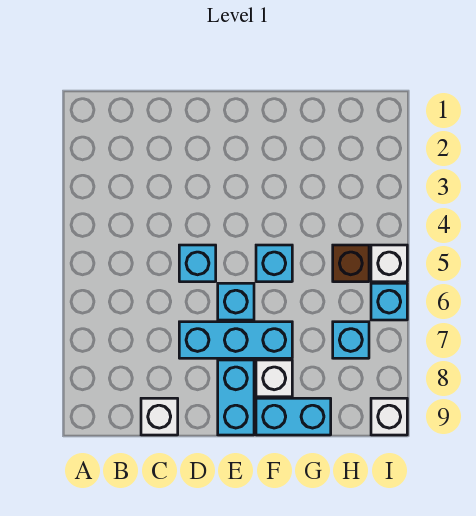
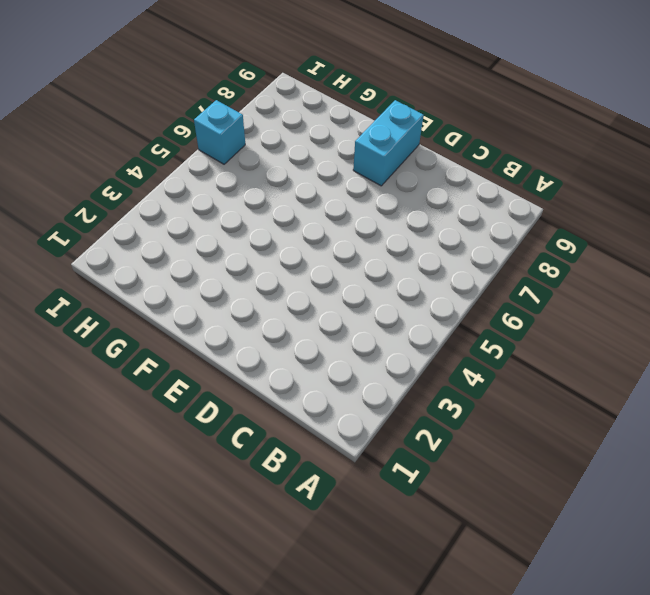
none -> white brick C9 level 1
none -> cyan brick D5 level 1
none -> cyan brick D7:F7 level 1

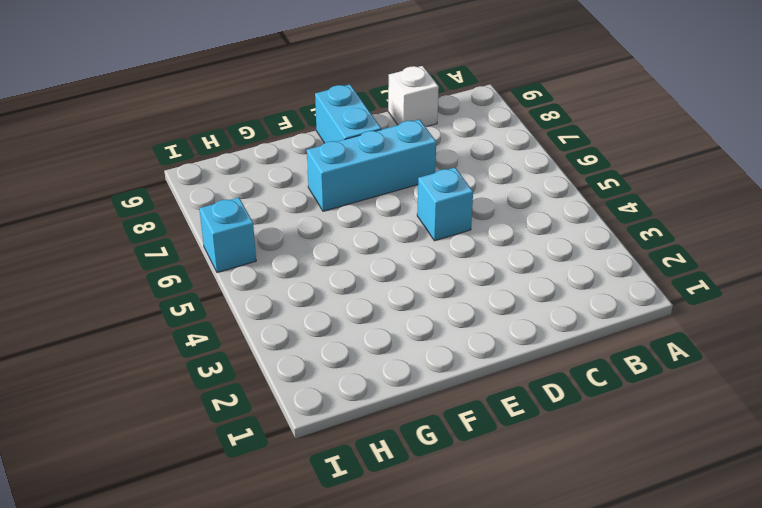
none -> cyan brick E6 level 1
none -> cyan brick F5 level 1
none -> white brick F8 level 1

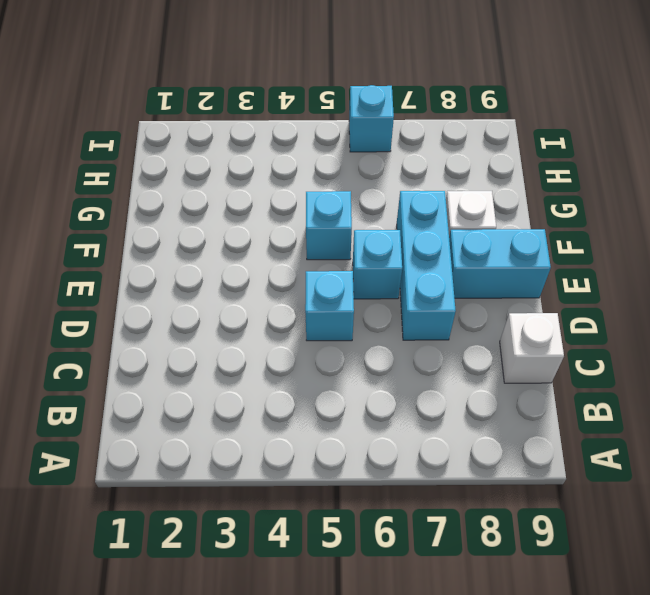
none -> cyan brick F9:G9 level 1
none -> brown brick H5 level 1
none -> cyan brick H7 level 1

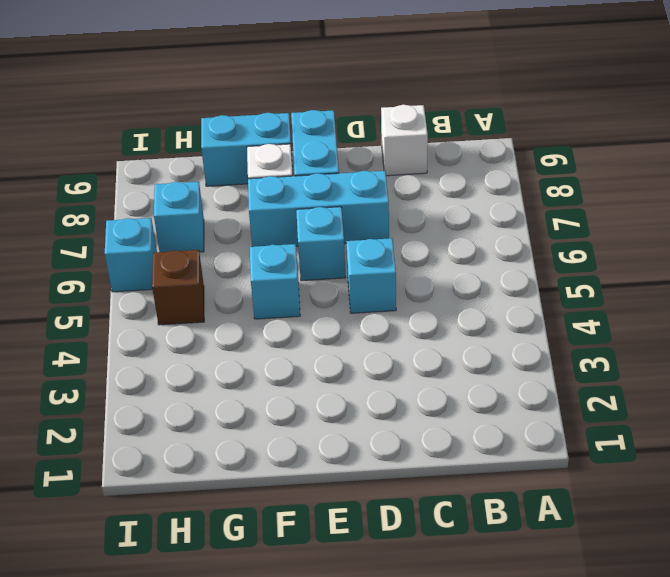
none -> white brick I5 level 1
none -> white brick I9 level 1

